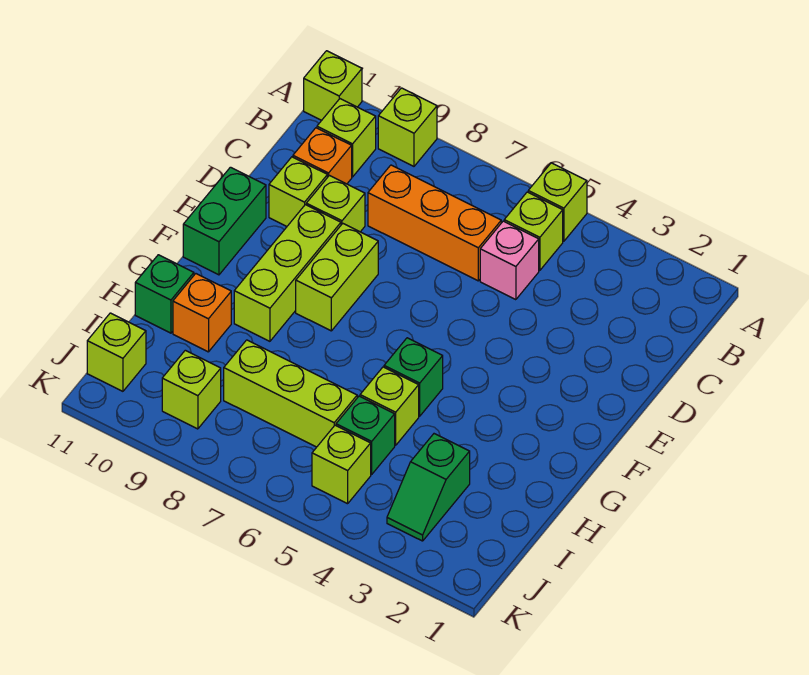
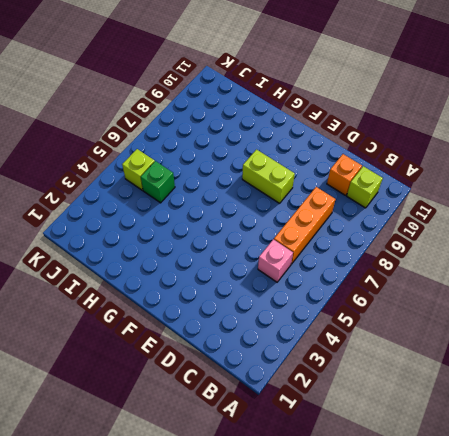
none -> lime brick A5 level 1
none -> lime brick A9 level 1
none -> lime brick A11 level 1

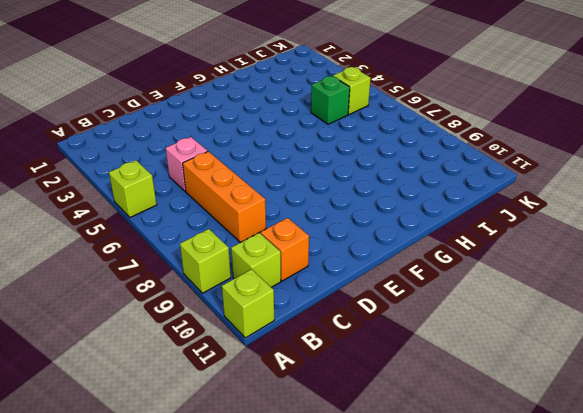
none -> lime brick B5 level 1
none -> lime brick D9 level 1
none -> lime brick D10 level 1

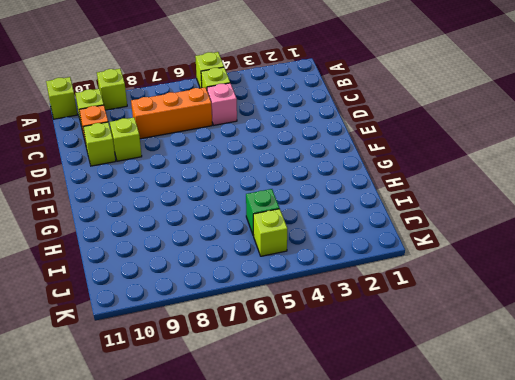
none -> lime brick E8:F8 level 1
none -> lime brick E9:G9 level 1
none -> green brick E11:F11 level 1

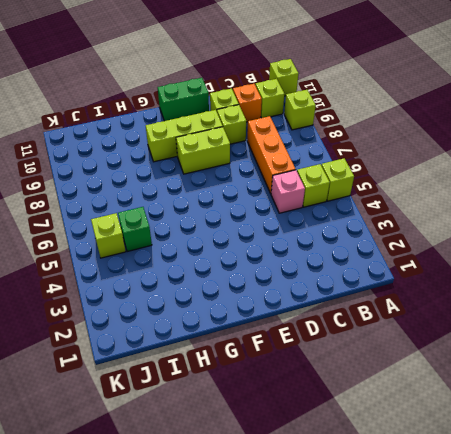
none -> green brick G5 level 1
none -> lime brick H5 level 1
none -> orange brick H10 level 1

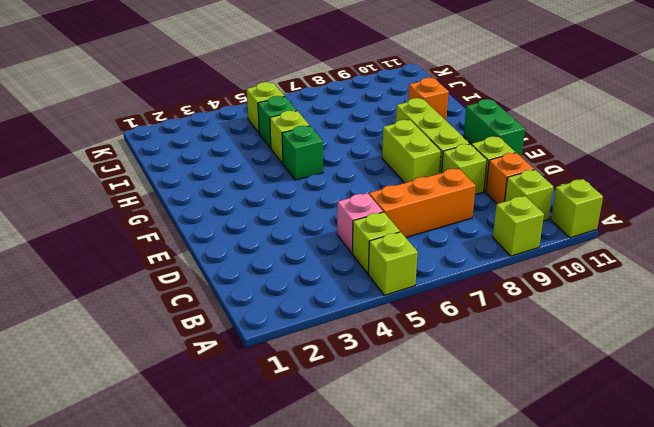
none -> green brick H11 level 1
none -> green slope I3:J3 level 1 top I
none -> lime brick I6:I8 level 1

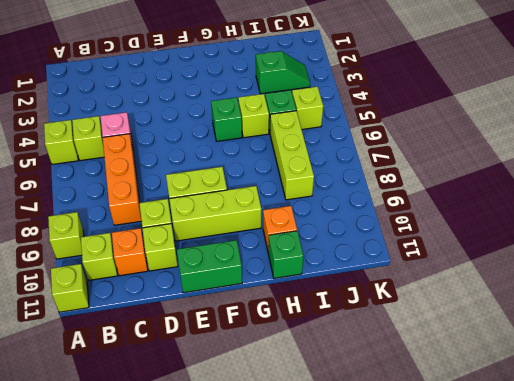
none -> lime brick J9 level 1
none -> lime brick J11 level 1

